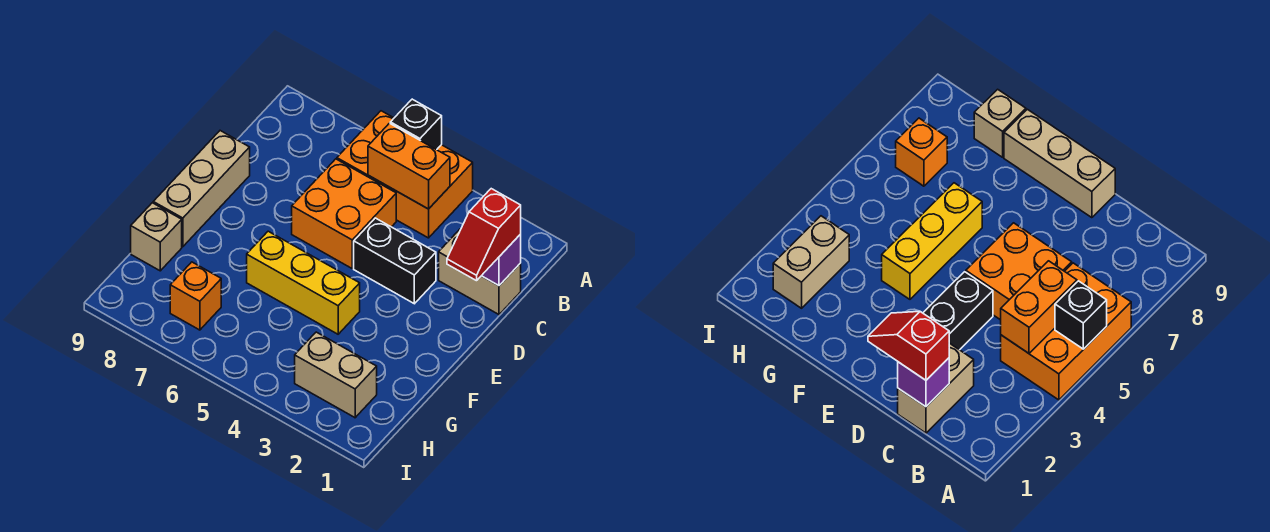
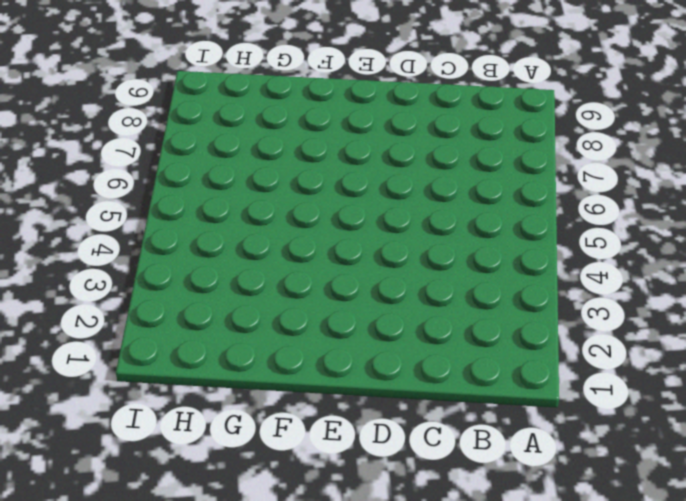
none -> orange brick A4:B6 level 1
none -> tan brick C1:C2 level 1
none -> orange brick C5:D6 level 1

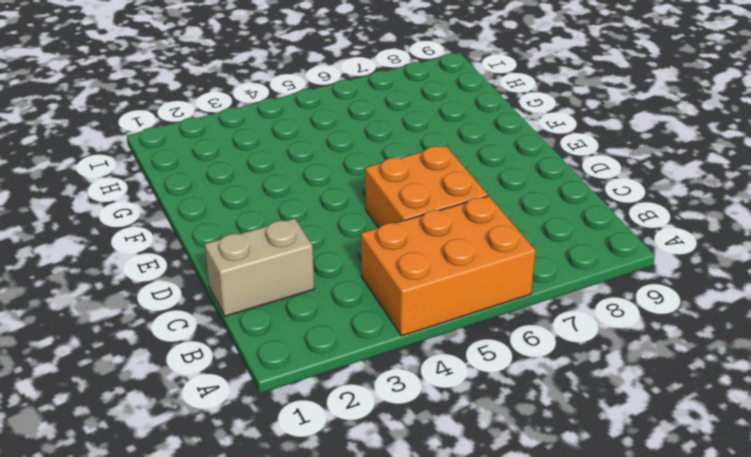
none -> black brick D3:D4 level 1
none -> tan brick D9:F9 level 1
none -> yellow brick F4:F6 level 1

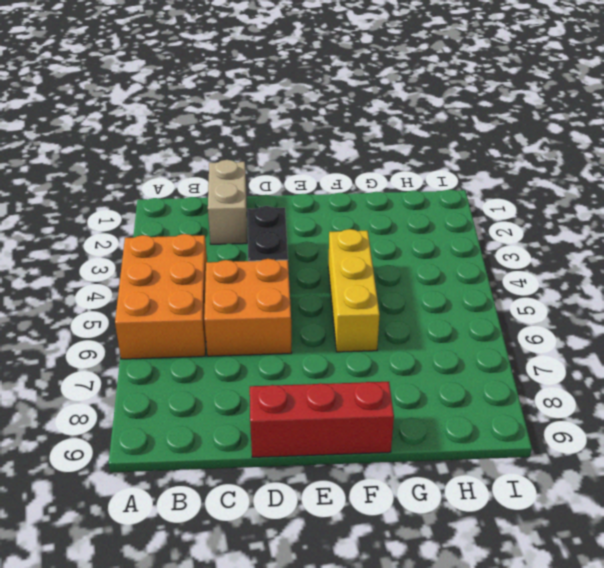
red brick D9:F9 level 1 -> tan brick D9:F9 level 1
none -> tan brick G9 level 1
none -> tan brick H2:H3 level 1
none -> orange brick H7 level 1

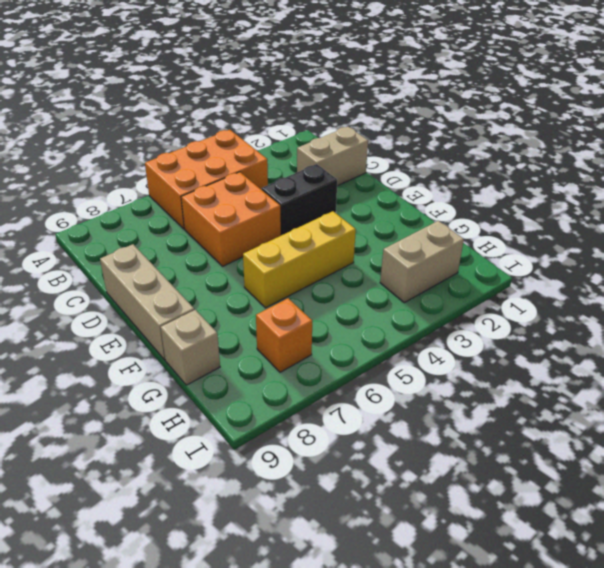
none -> black brick A5 level 2
none -> orange brick B4:B5 level 2
none -> purple brick C1 level 2

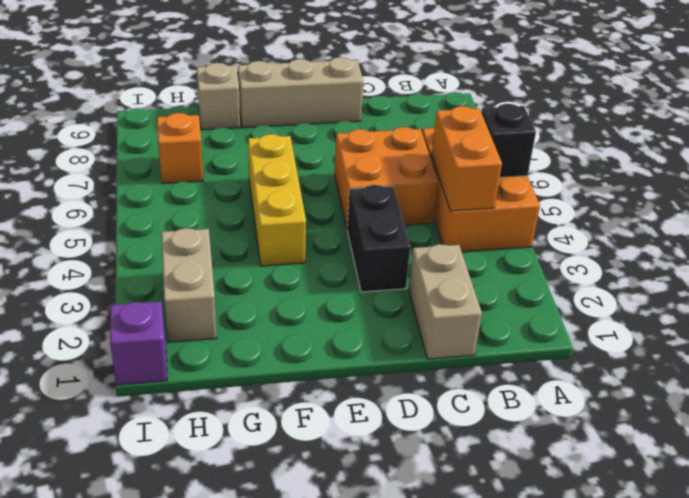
purple brick I1 level 1 -> purple brick C1 level 2
none -> red slope C1:D1 level 3 top C

